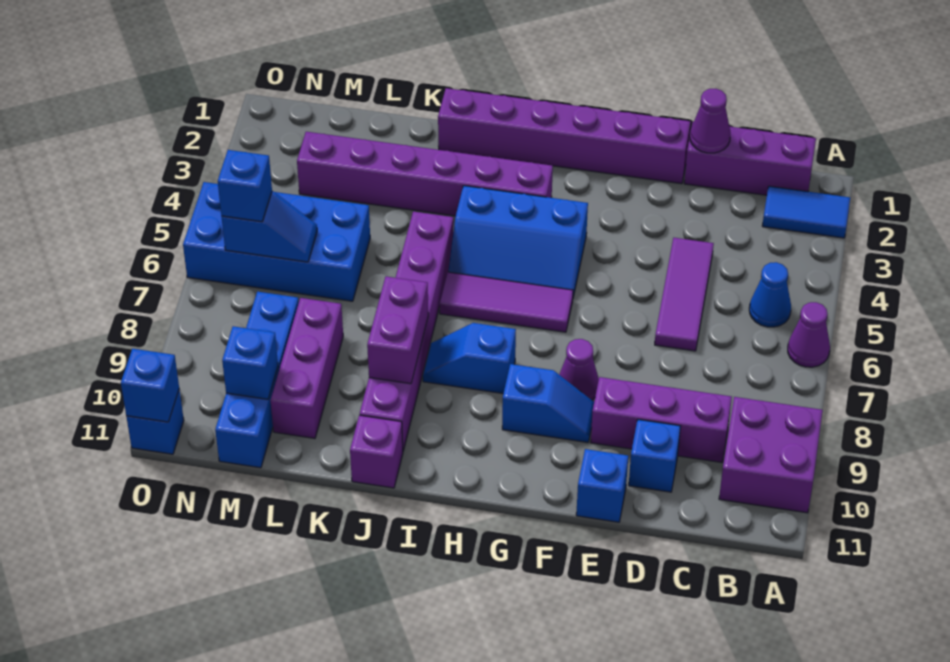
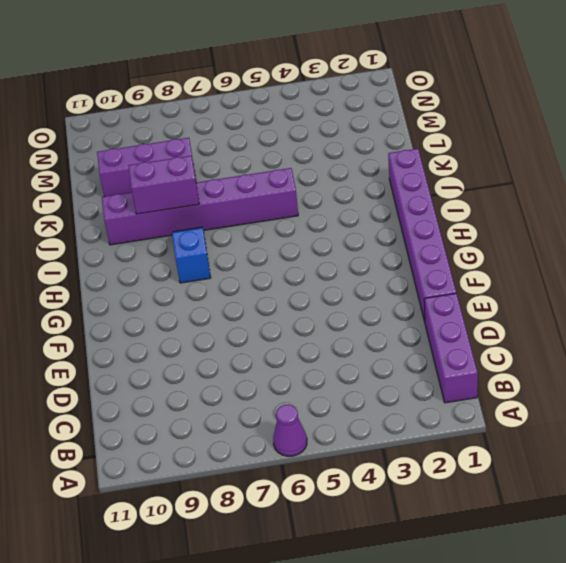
none -> blue tile A2:B2 level 1
none -> purple brick A9:B10 level 1
none -> blue cone B5 level 1

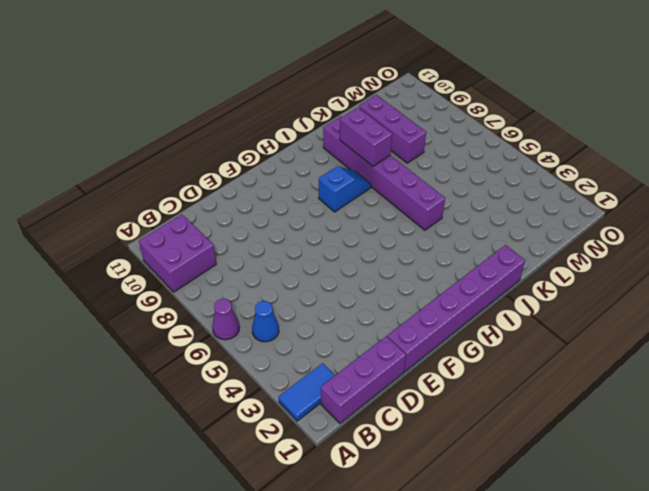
none -> purple brick C9:E9 level 1
none -> purple tile D4:D6 level 1
none -> blue brick D10 level 1

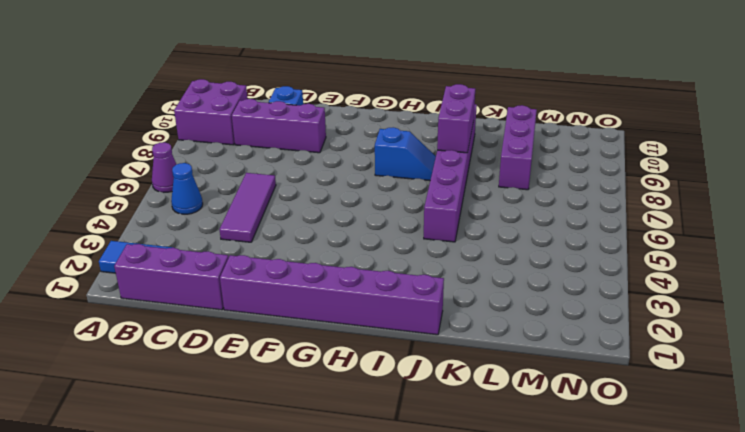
none -> blue brick E11 level 1
none -> purple cone F8 level 1
none -> blue slope F9:G9 level 1 top G

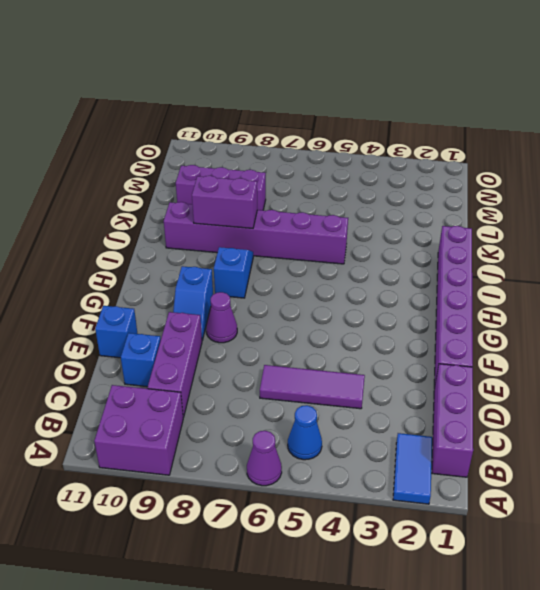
none -> blue slope G4:I5 level 1 top 4
none -> purple tile G6:I6 level 1
none -> purple brick H3:M3 level 1

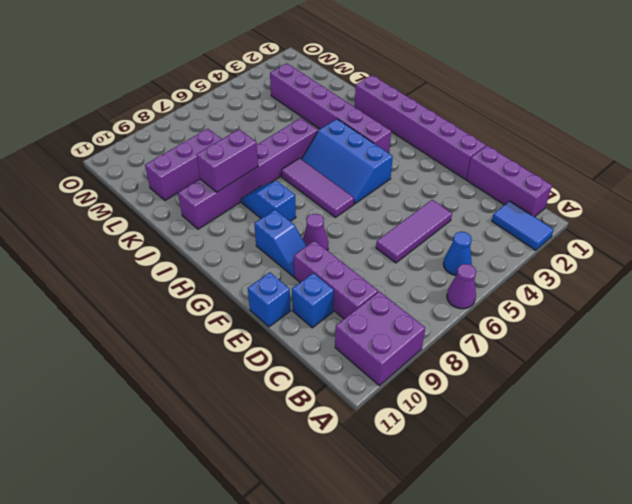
none -> purple brick J11 level 1
none -> blue brick L5:O6 level 1
none -> blue brick M8:M11 level 1

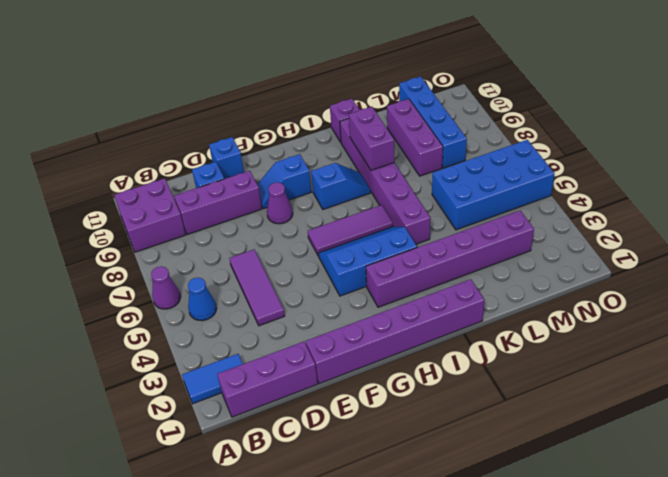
none -> blue brick O11 level 1
none -> purple cone D1 level 2
none -> blue slope M6:N6 level 2 top N

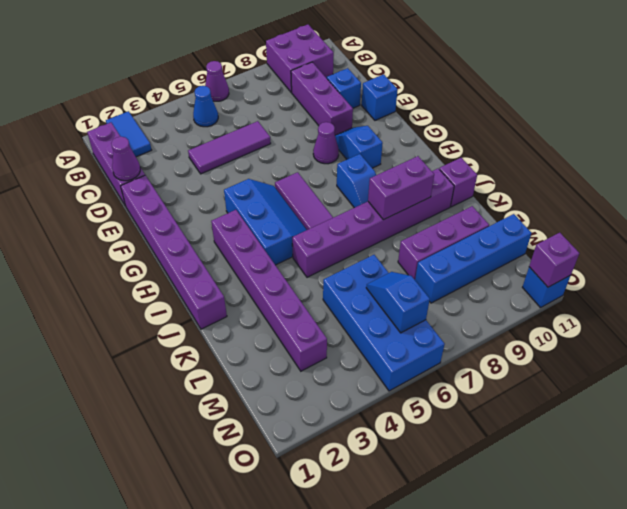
purple brick O11 level 2 -> blue brick O11 level 2
none -> blue brick M10 level 2
none -> blue brick N6 level 3

